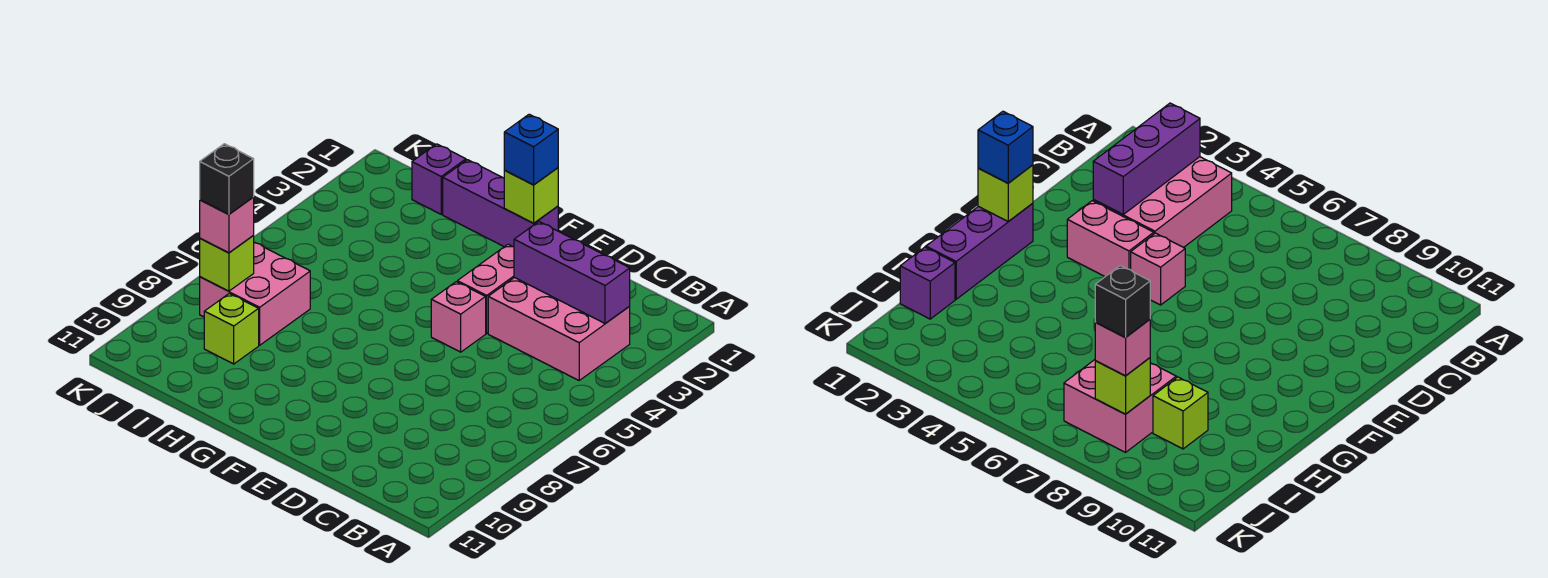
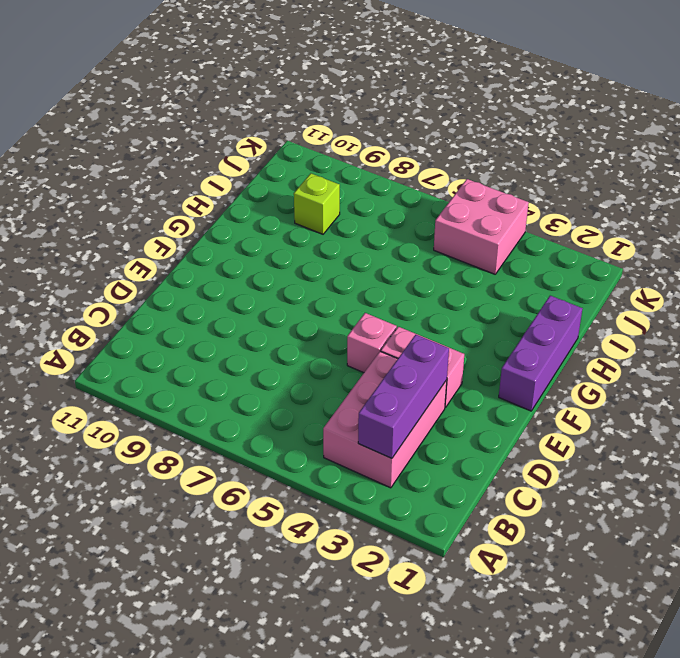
pink brick J4:K5 level 1 -> pink brick I7:J8 level 1
none -> purple brick I1 level 1
none -> lime brick F1 level 2
none -> lime brick J8 level 2

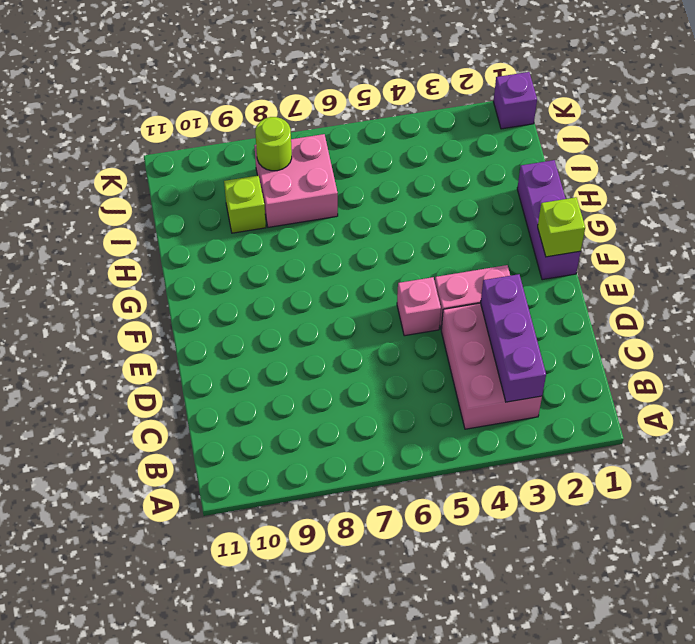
lime round brick J8 level 2 -> lime brick J8 level 2
purple brick K1 level 1 -> purple brick I1 level 1
none -> blue brick F1 level 3
none -> pink brick J8 level 3
none -> black brick J8 level 4

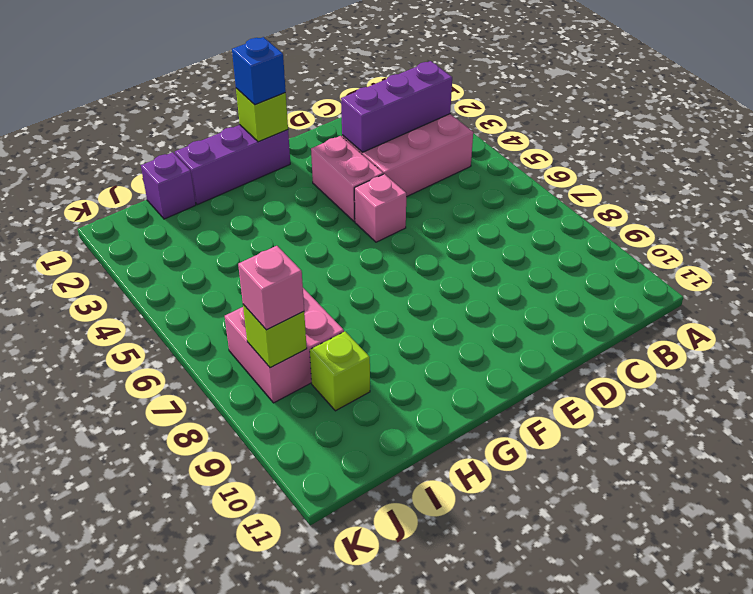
none -> black brick J8 level 4

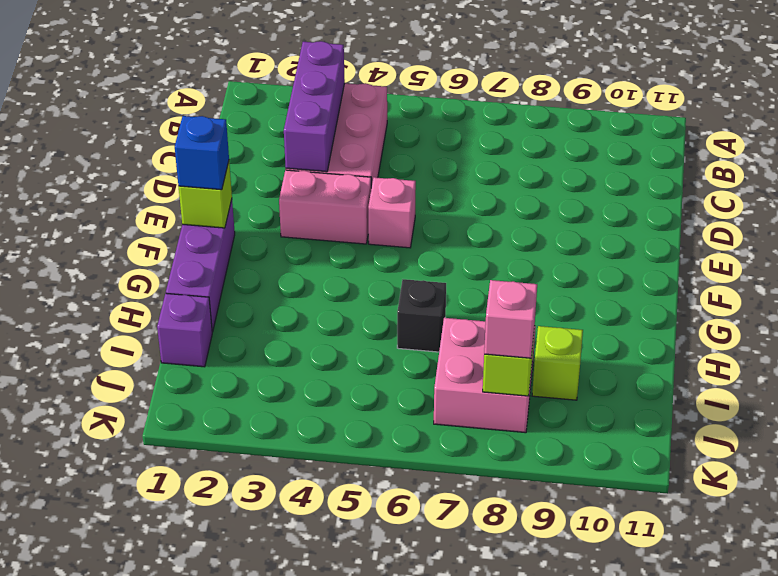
black brick H6 level 1 -> black brick J8 level 4

